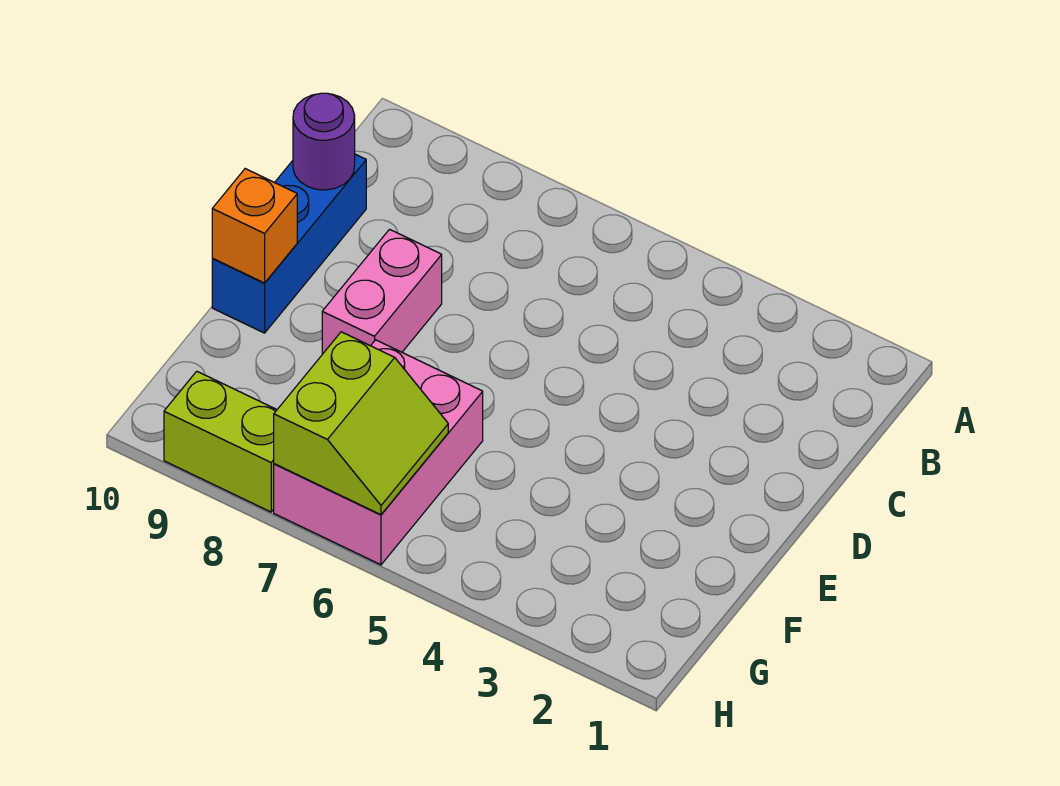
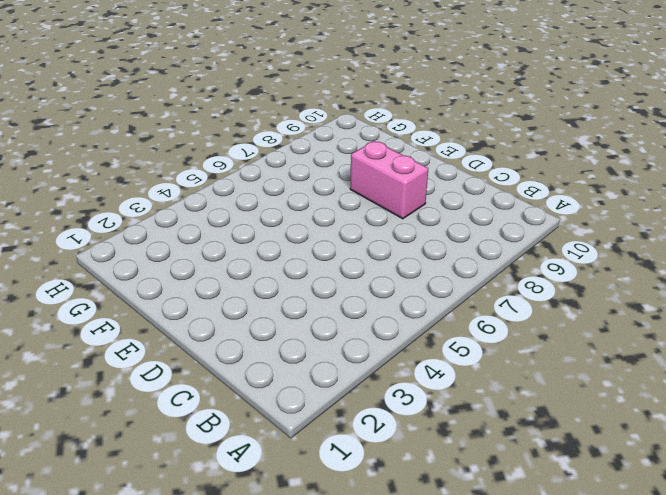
none -> blue brick C10:E10 level 1
none -> pink brick F6:H7 level 1

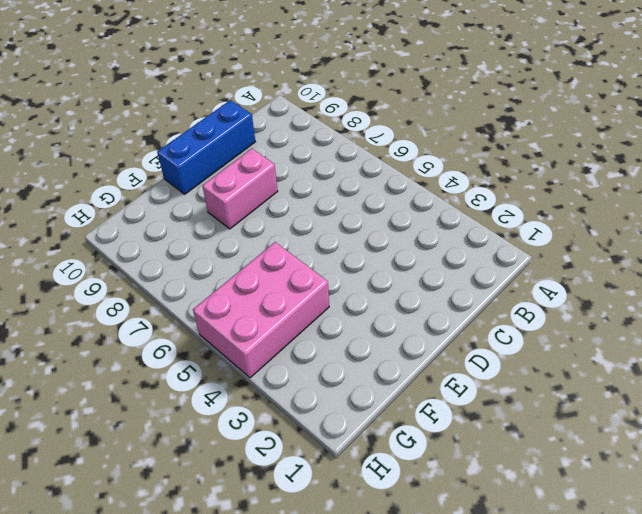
pink brick F4:H5 level 1 -> pink brick F6:H7 level 1
none -> lime brick H8:H9 level 1
none -> purple round brick C10 level 2

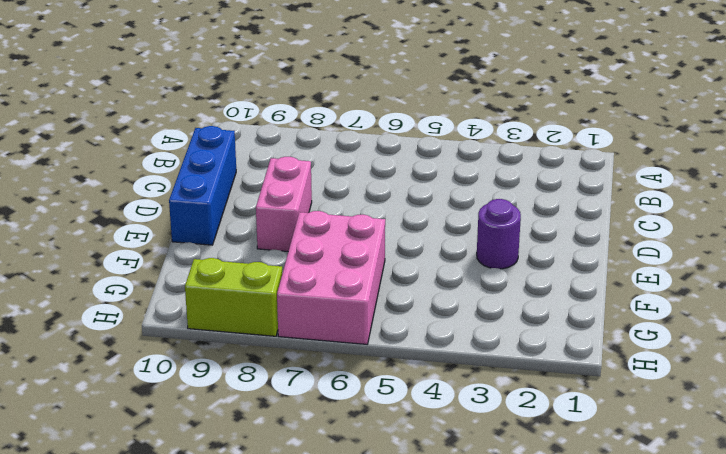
purple round brick E3 level 1 -> purple round brick C10 level 2
none -> orange brick E10 level 2
none -> lime slope G6:H7 level 2 top 7

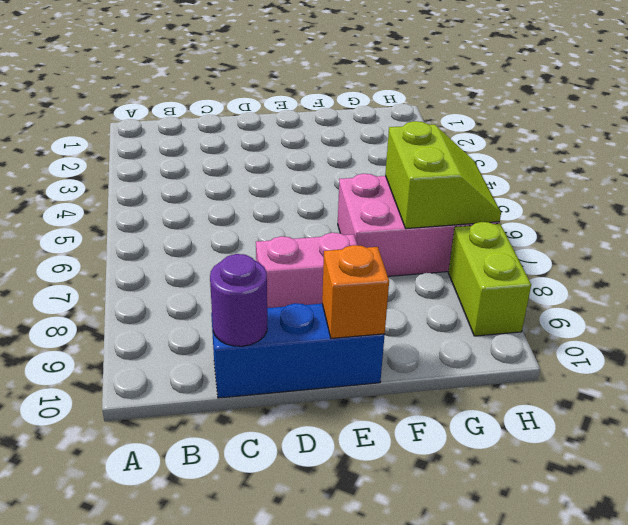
lime slope G6:H7 level 2 top G -> lime slope G6:H7 level 2 top 7

